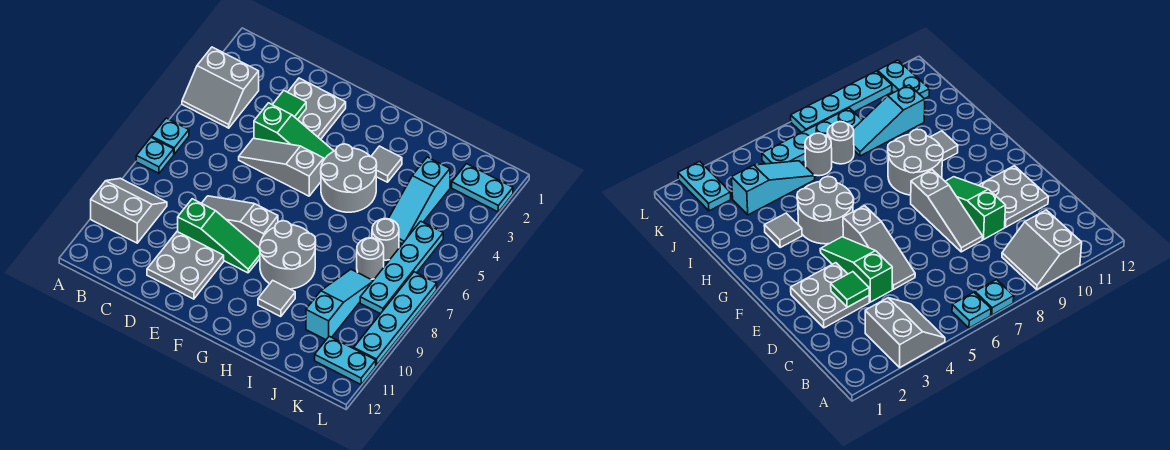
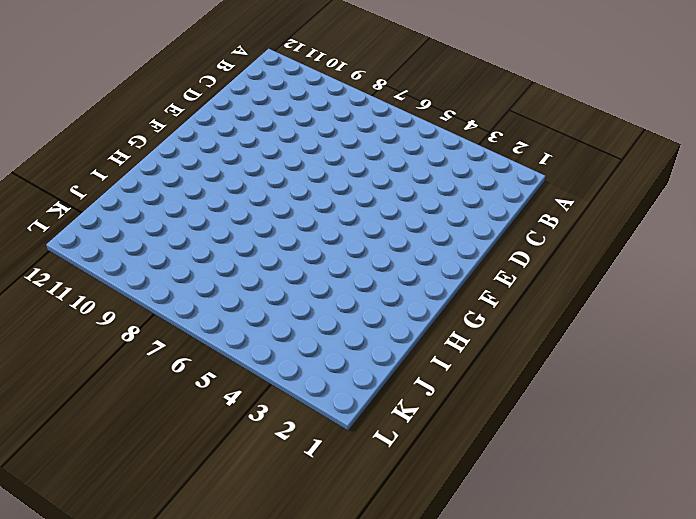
none -> grey slope A3:B4 level 1 top 3
none -> cyan plate A6 level 1
none -> cyan plate A7 level 1

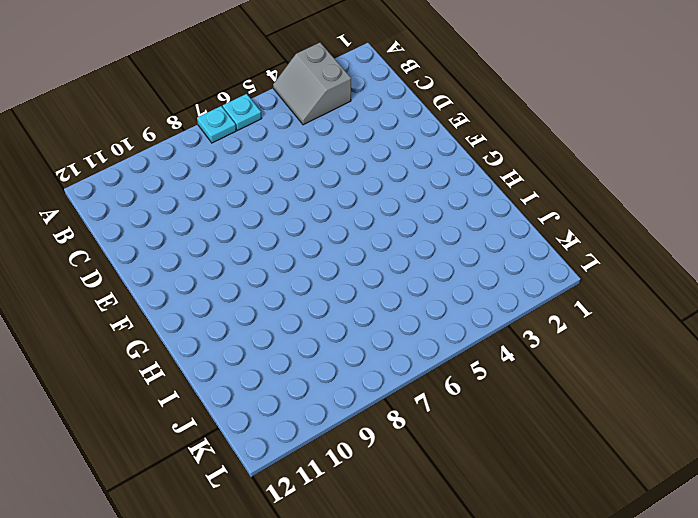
none -> grey slope A9:B10 level 1 top 10
none -> grey plate D2:E3 level 1
none -> green slope D4:F4 level 1 top D

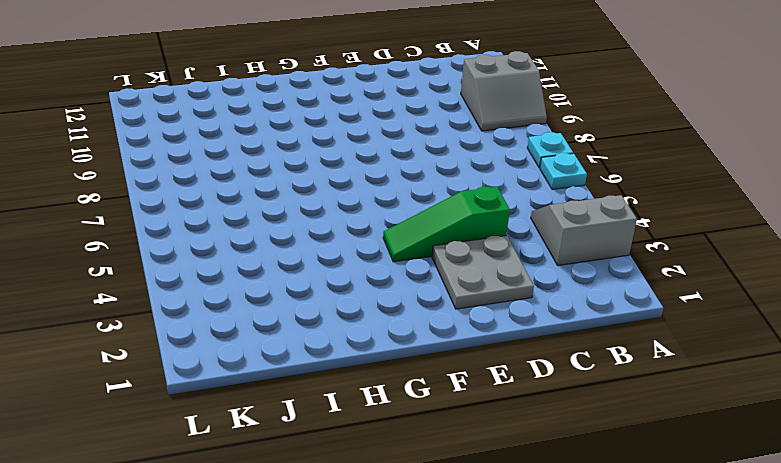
none -> grey slope D5:F5 level 1 top F
none -> grey slope D8:F8 level 1 top F
none -> green slope D9:F9 level 1 top D

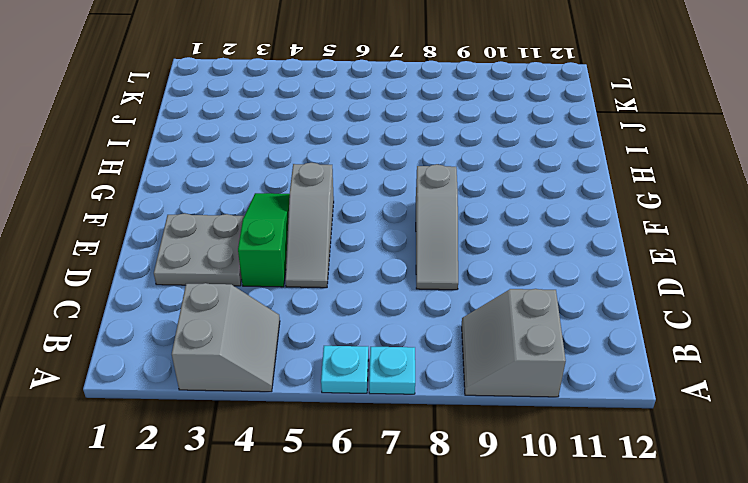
none -> green slope D9:F9 level 1 top D
none -> grey plate D10:E11 level 1
none -> grey round brick G4:H5 level 1

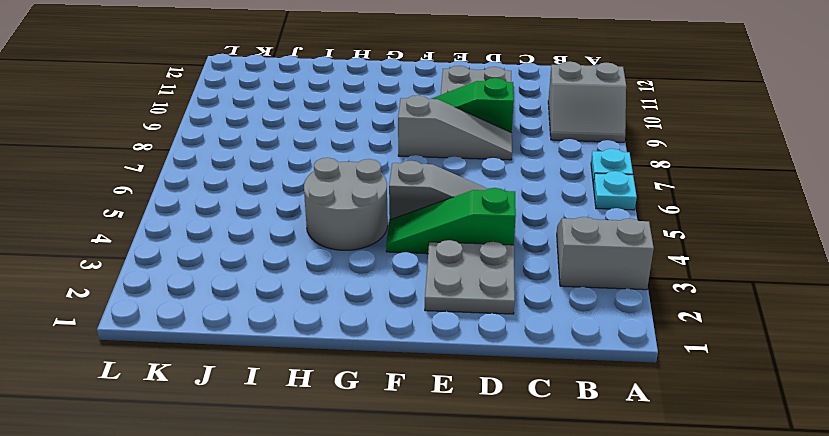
none -> grey round brick G8:H9 level 1
none -> grey tile H3 level 1
none -> grey tile H10 level 1

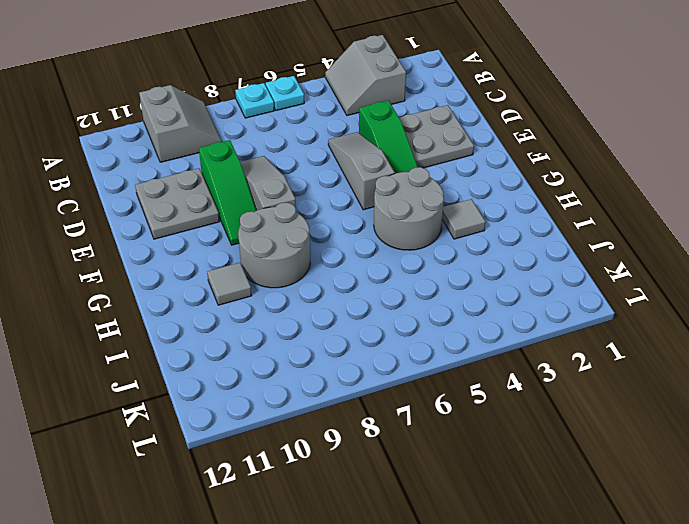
none -> cyan slope J3:J5 level 1 top 3
none -> grey round brick J6 level 1
none -> grey round brick J7 level 1

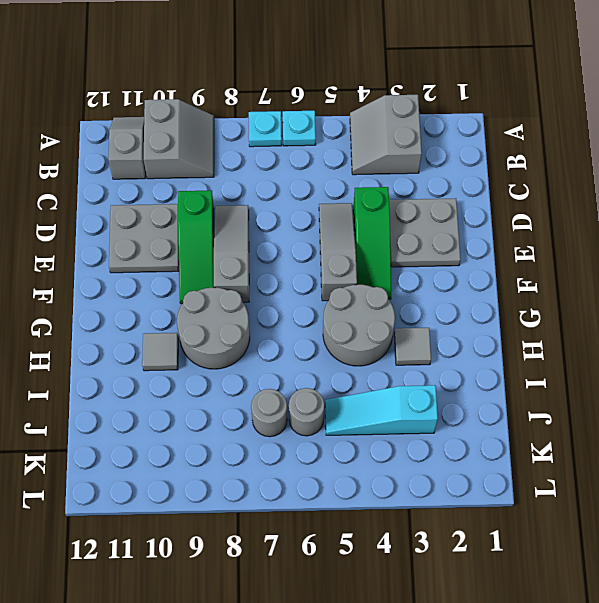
grey slope A11:B11 level 1 top B -> none
none -> cyan slope J8:J10 level 1 top 10
none -> cyan plate K2:L2 level 1
none -> cyan plate K5:K8 level 1

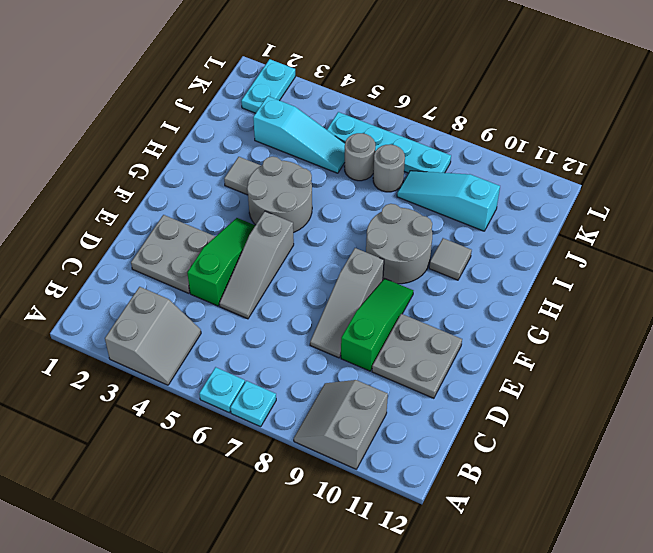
none -> cyan plate K11:L11 level 1
none -> cyan plate L7:L10 level 1
none -> green tile D3 level 2

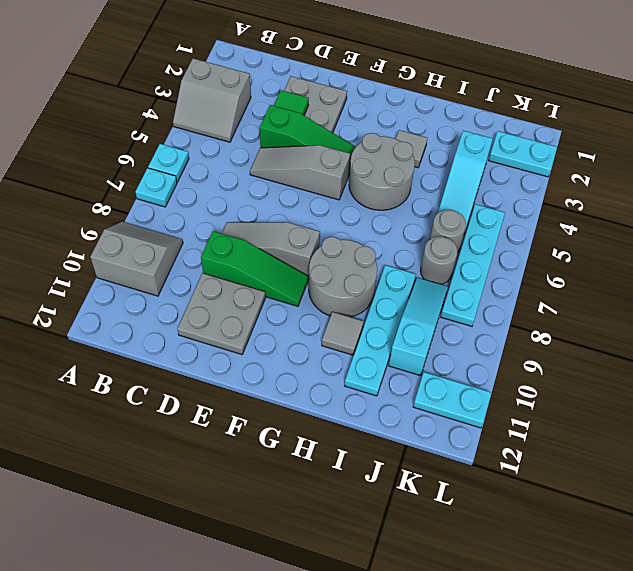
cyan plate I8:I11 level 1 -> cyan plate L7:L10 level 1

